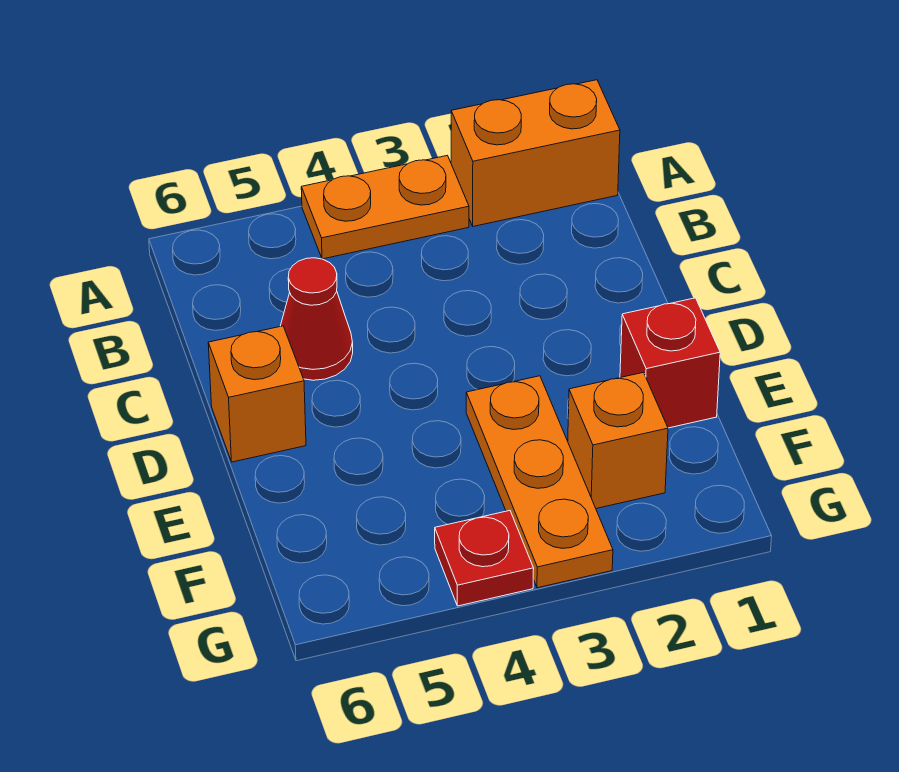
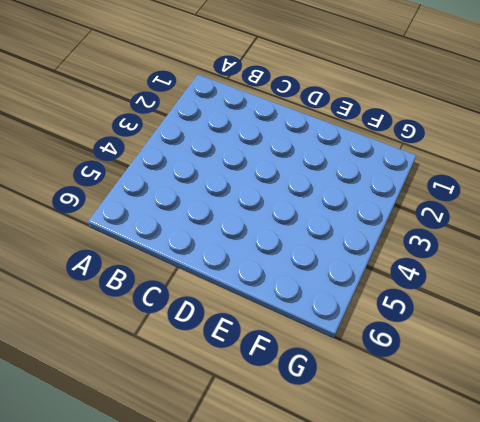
none -> orange brick A1:A2 level 1
none -> orange plate A3:A4 level 1

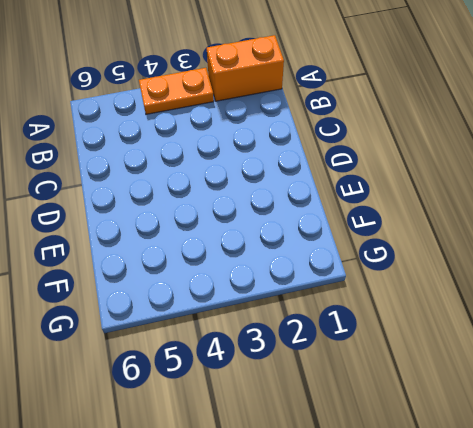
none -> red cone C5 level 1
none -> orange brick D6 level 1

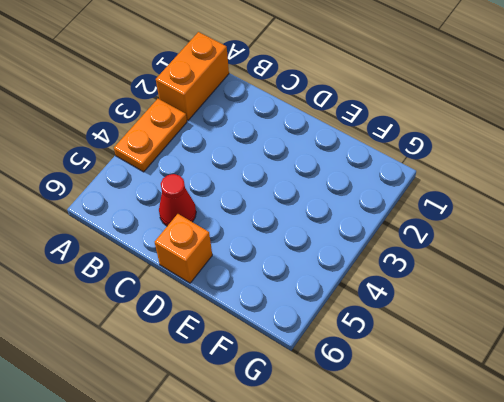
none -> red brick E1 level 1
none -> orange plate E3:G3 level 1

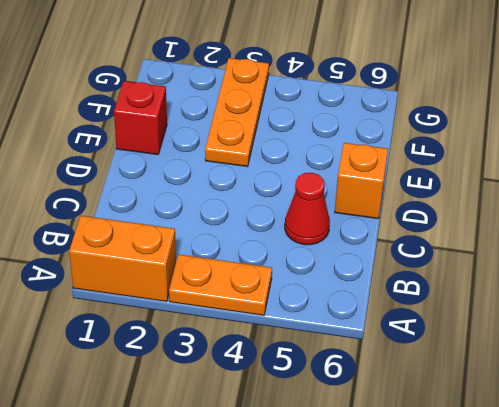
none -> orange brick F2 level 1
none -> red plate G4 level 1

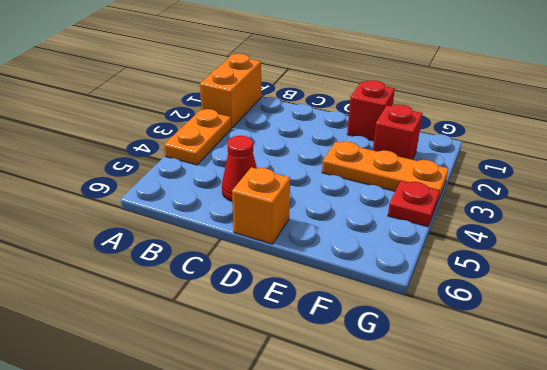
red brick F2 level 1 -> orange brick F2 level 1

